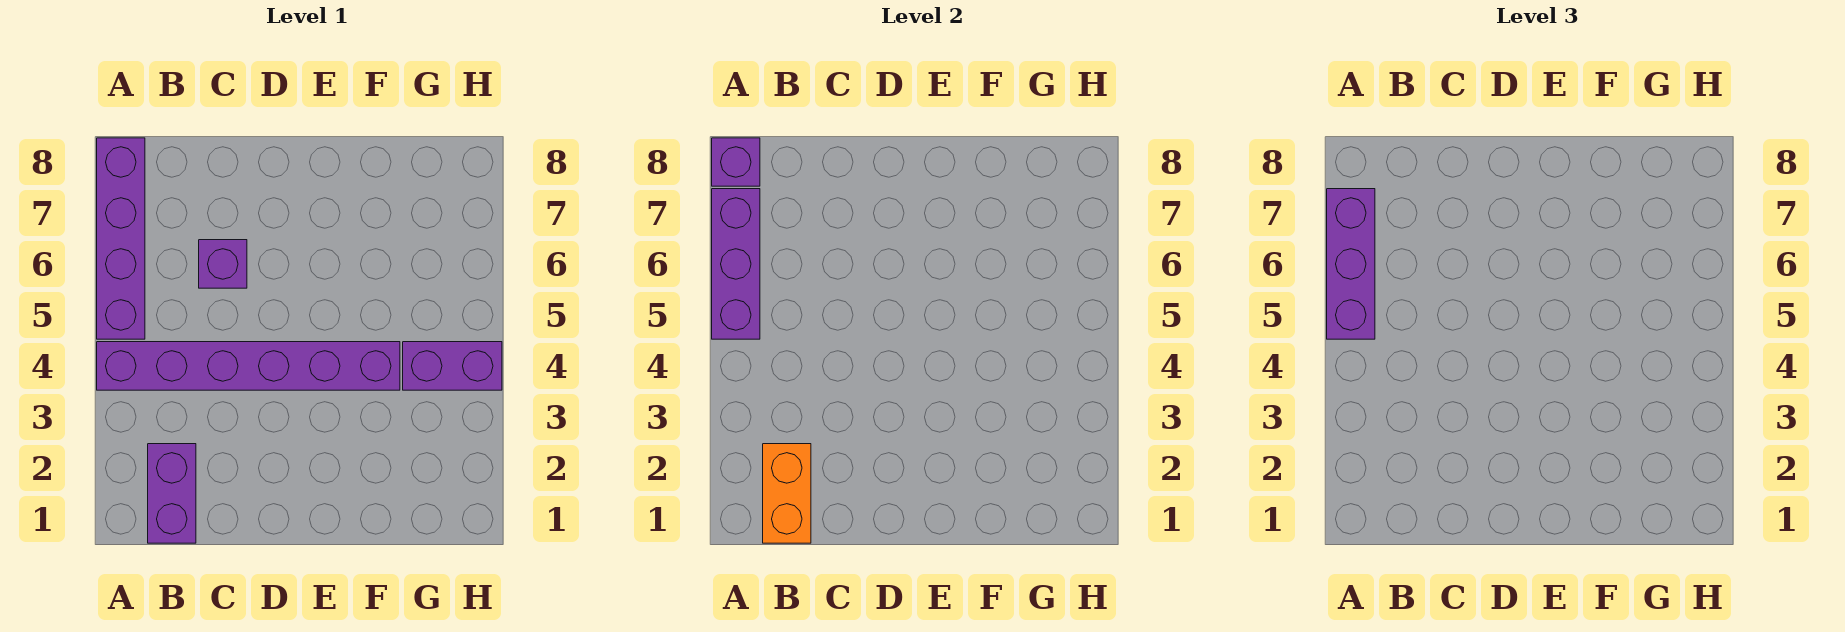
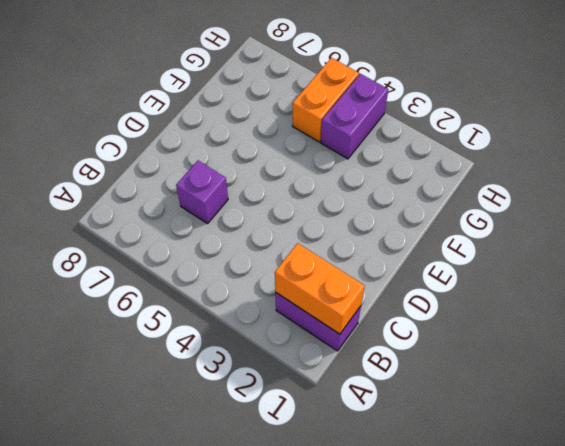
orange brick G5:H5 level 1 -> none
none -> purple brick A4:F4 level 1
none -> purple brick A5:A8 level 1

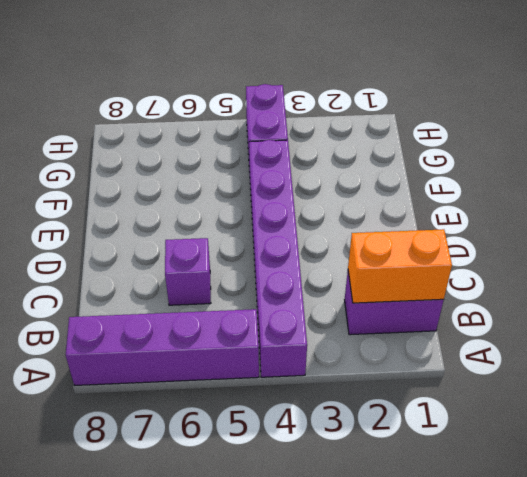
none -> purple brick A5:A7 level 2
none -> purple brick A8 level 2

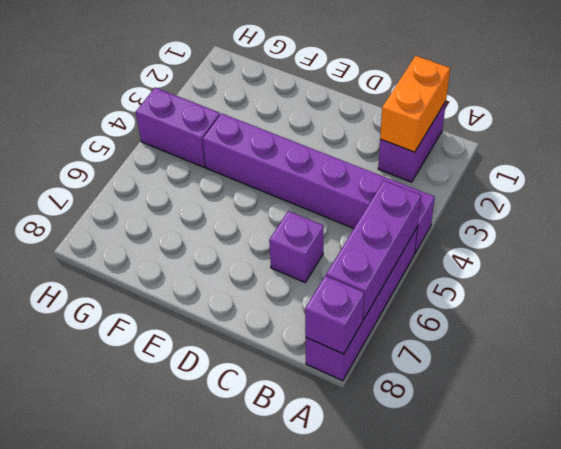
none -> purple brick A5:A7 level 3

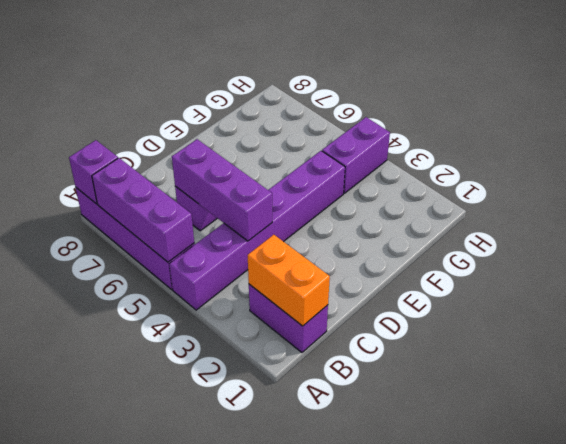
purple brick C4:C6 level 2 -> purple brick A5:A7 level 3

